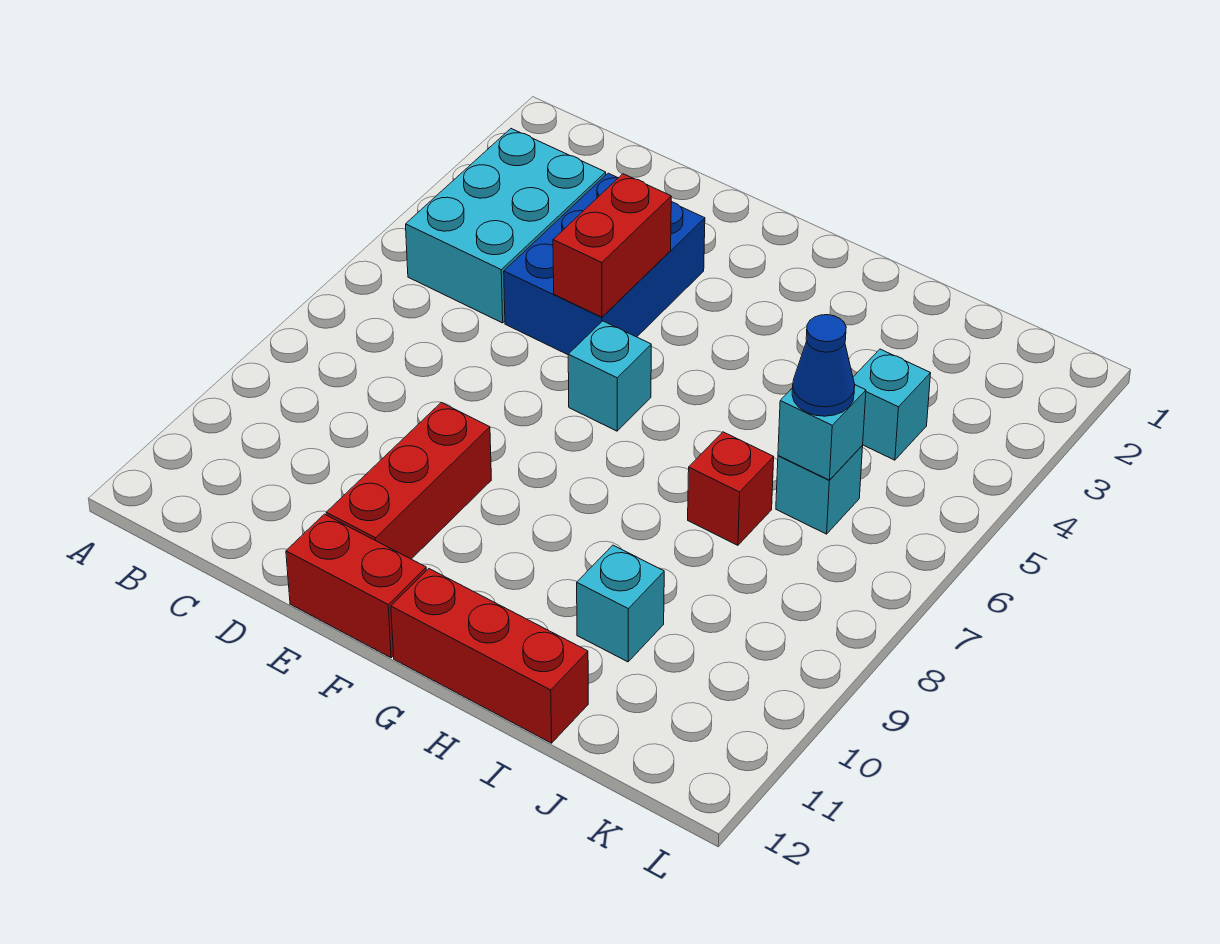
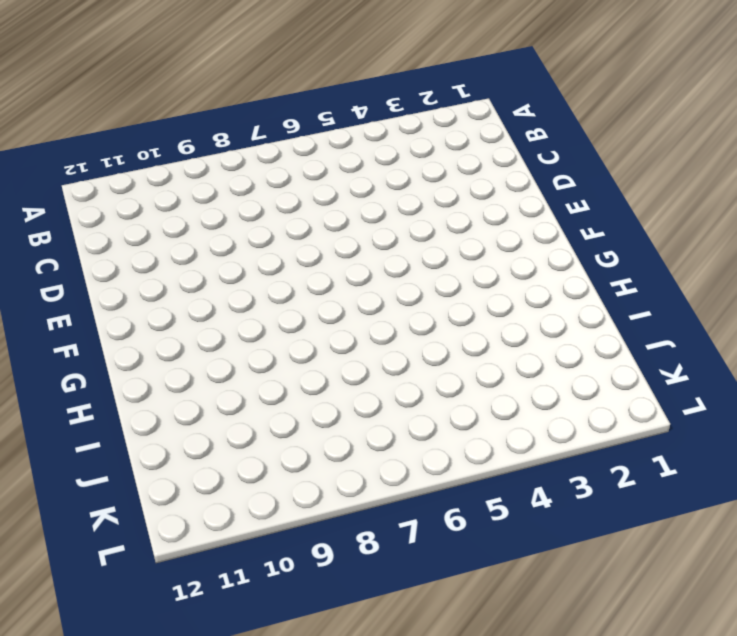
none -> cyan brick B3:C5 level 1
none -> blue brick D3:E5 level 1
none -> red brick E9:E11 level 1

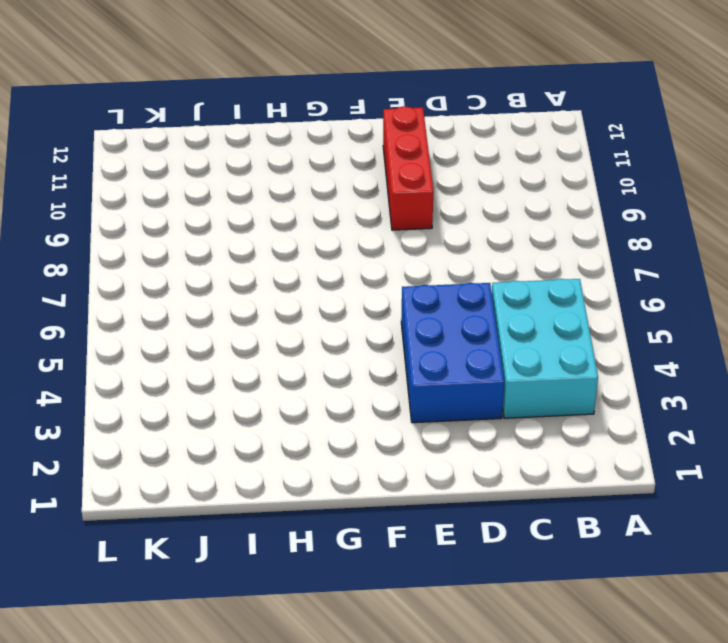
none -> red brick E12:F12 level 1
none -> cyan brick F6 level 1
none -> red brick G12:I12 level 1

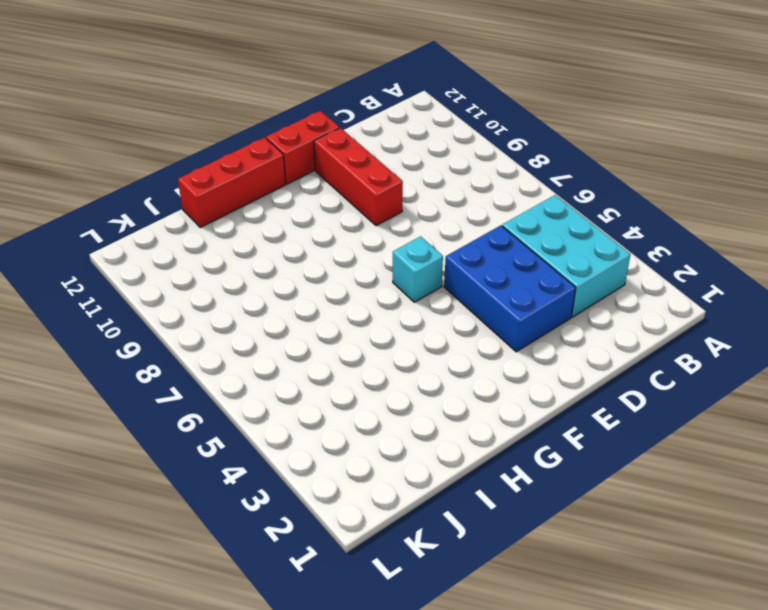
none -> red brick I7 level 1
none -> cyan brick I10 level 1
none -> cyan brick J4 level 1

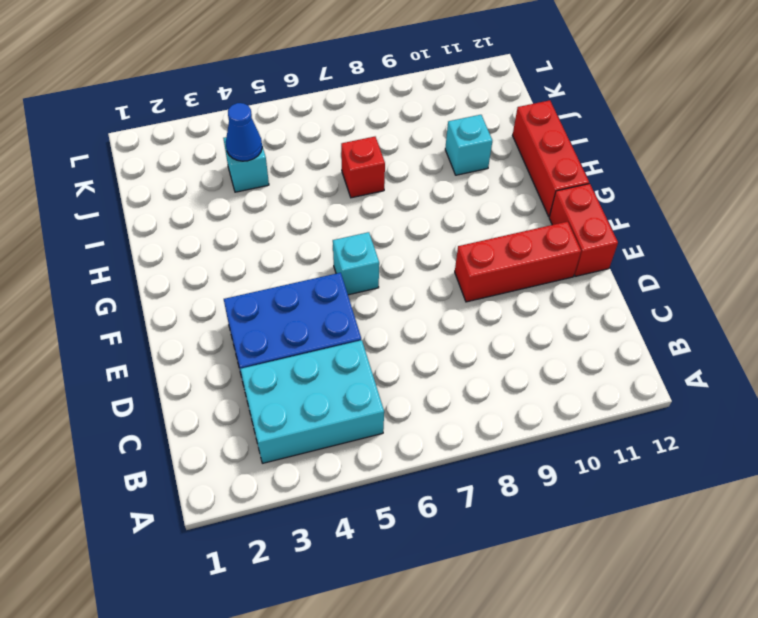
blue cone J4 level 2 -> blue cone J6 level 3
none -> cyan brick J6 level 1
none -> red brick E4:E5 level 2
none -> cyan brick J6 level 2

